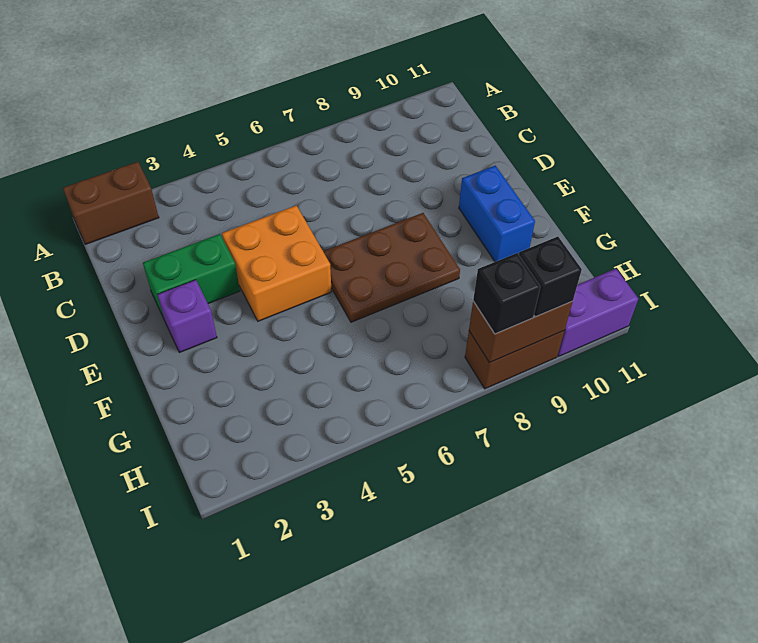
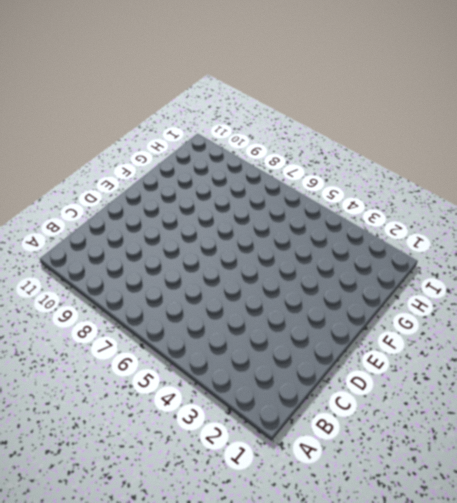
none -> brown brick A1:A2 level 1
none -> green brick D2:D3 level 1

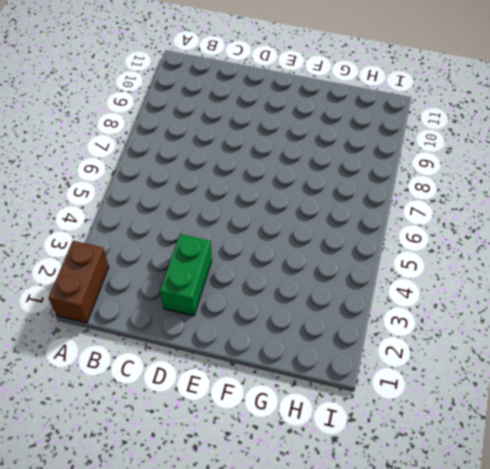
none -> orange brick D4:E5 level 1
none -> purple brick E2 level 1

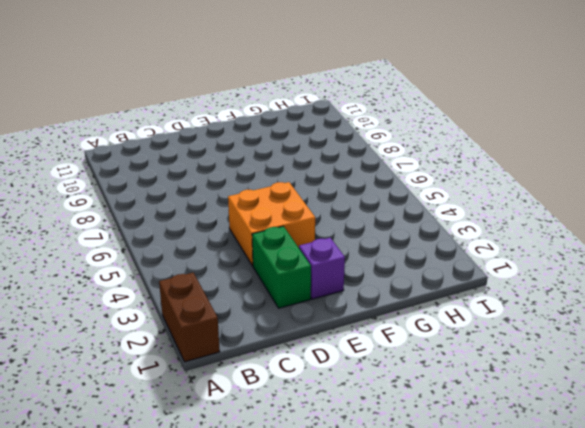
none -> brown plate E6:F8 level 1
none -> blue brick E10:F10 level 1

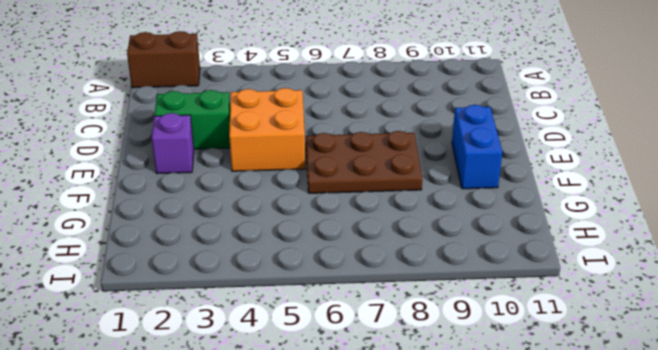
none -> brown brick I8:I9 level 1
none -> purple brick I10:I11 level 1

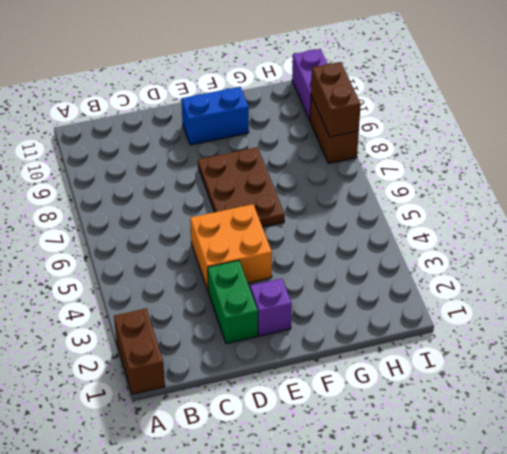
none -> black brick I8 level 3
none -> black brick I9 level 3

